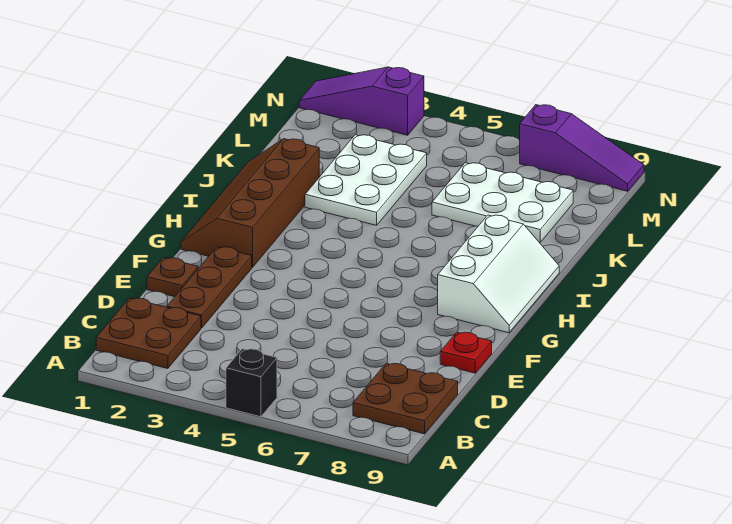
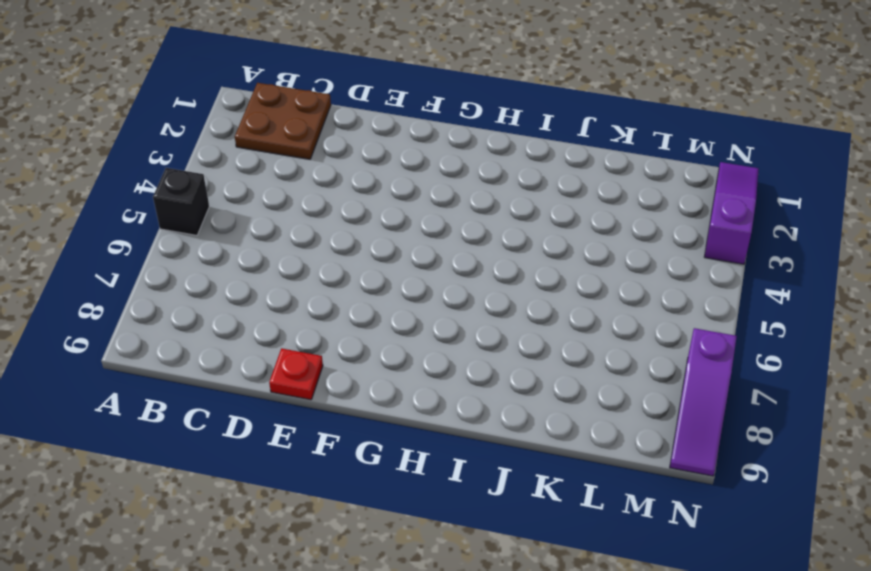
none -> brown plate B8:C9 level 1
none -> brown plate D2:F2 level 1
none -> brown plate E1 level 1

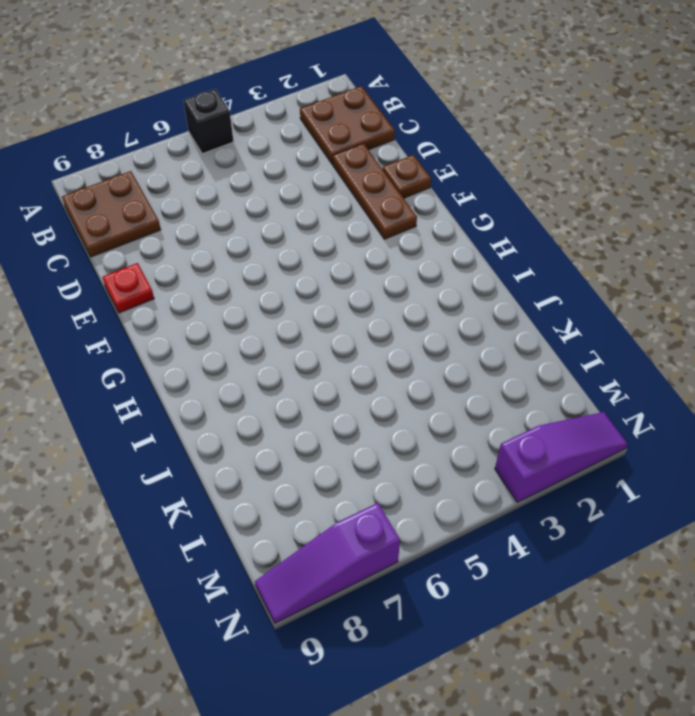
none -> brown slope G1:J2 level 1 top 2
none -> white slope G8:I9 level 1 top 8
none -> white plate J3:L4 level 1

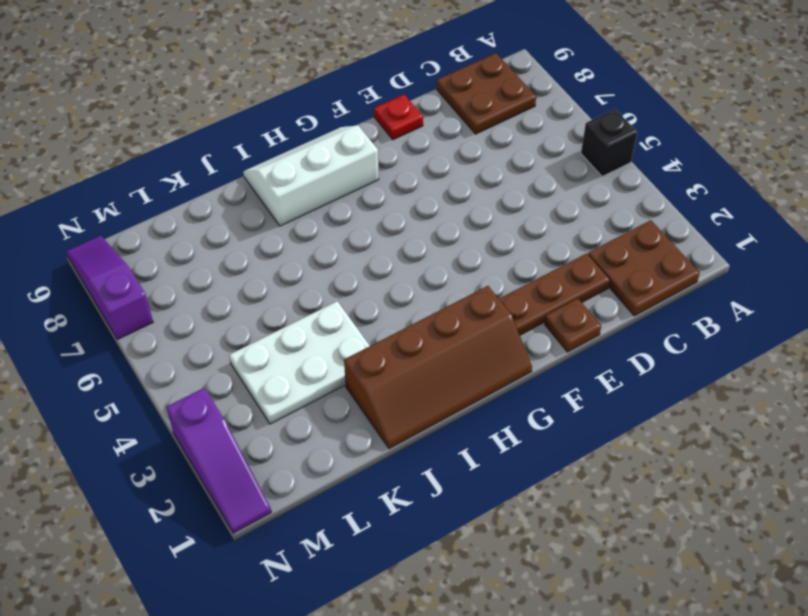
none -> white plate K6:L8 level 1

